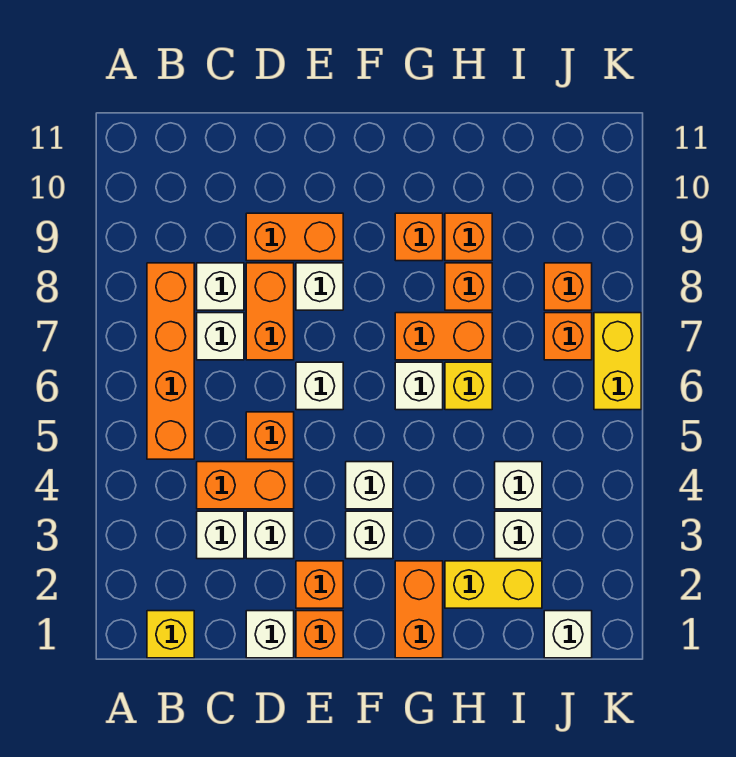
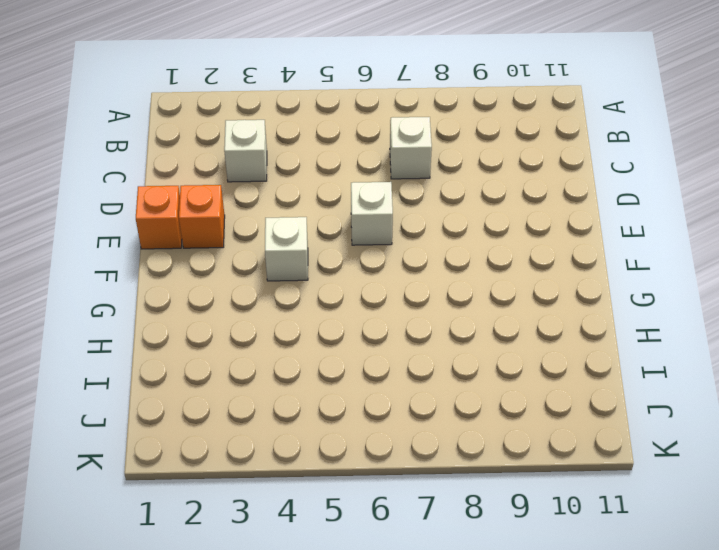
none -> yellow brick B1 level 1
none -> orange brick B5:B8 level 1
none -> orange brick C4:D4 level 1
none -> white brick C8 level 1

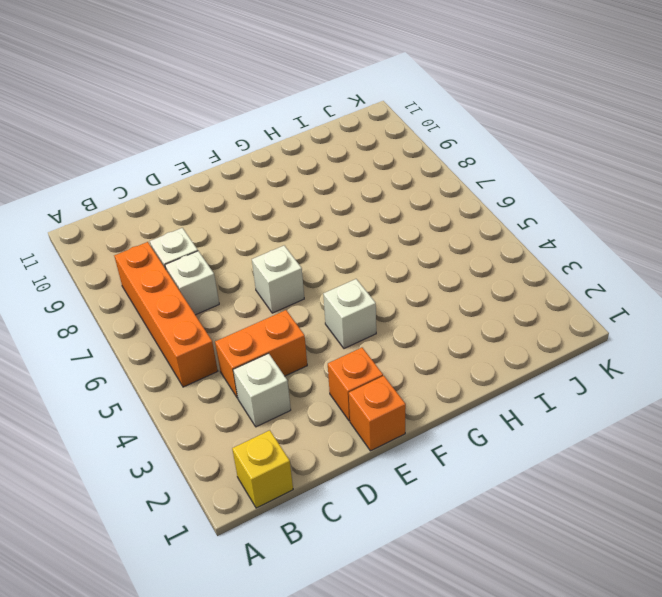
none -> white brick D1 level 1
none -> white brick D3 level 1
none -> orange brick D5 level 1
none -> orange brick D7:D8 level 1

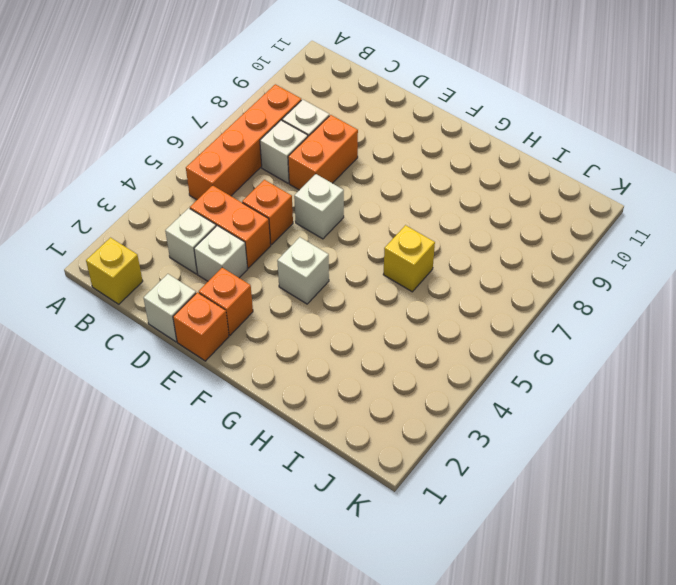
none -> orange brick D9:E9 level 1
none -> white brick E8 level 1
none -> white brick F3 level 1
none -> orange brick G1:G2 level 1

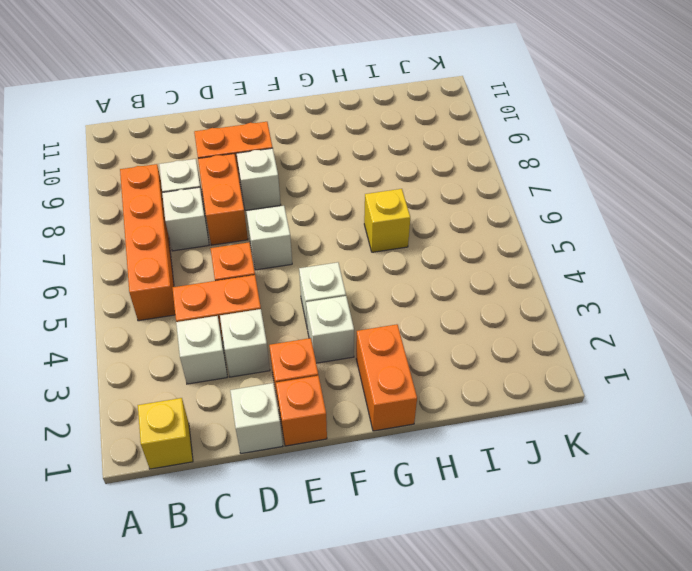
none -> white brick G6 level 1
none -> orange brick G7:H7 level 1
none -> orange brick G9 level 1
none -> yellow brick H2:I2 level 1

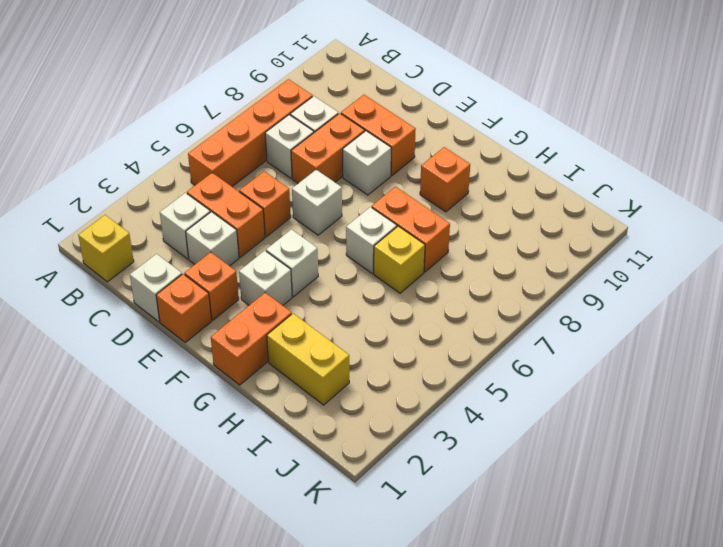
none -> orange brick H8 level 1
none -> orange brick H9 level 1
none -> white brick I3 level 1
none -> white brick I4 level 1

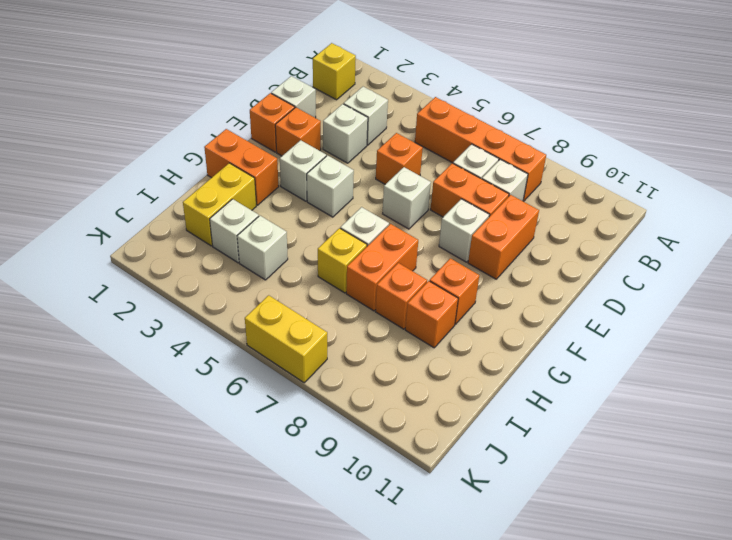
none -> orange brick C4:D4 level 1
none -> white brick J1 level 1
none -> orange brick J7 level 1
none -> orange brick J8 level 1

